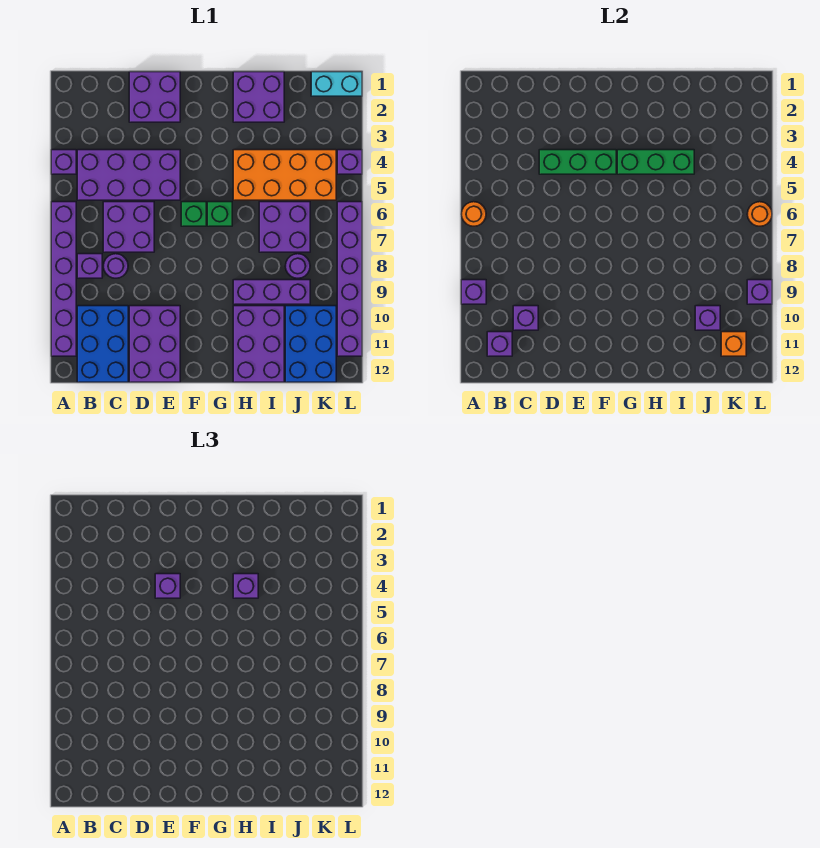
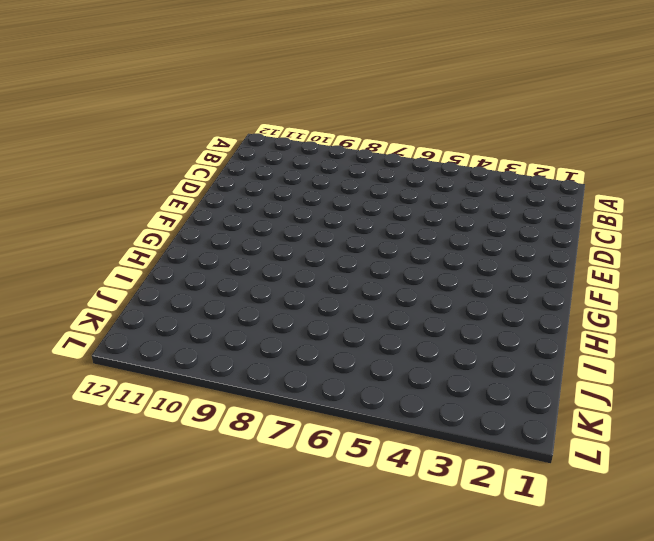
none -> purple brick A4 level 1
none -> purple brick A6:A11 level 1
none -> purple brick B4:E5 level 1
none -> purple brick B8 level 1

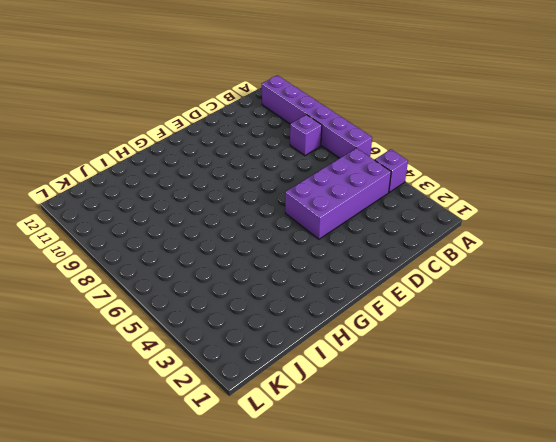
none -> blue brick B10:C12 level 1
none -> purple brick C6:D7 level 1
none -> purple round brick C8 level 1
none -> purple brick D1:E2 level 1

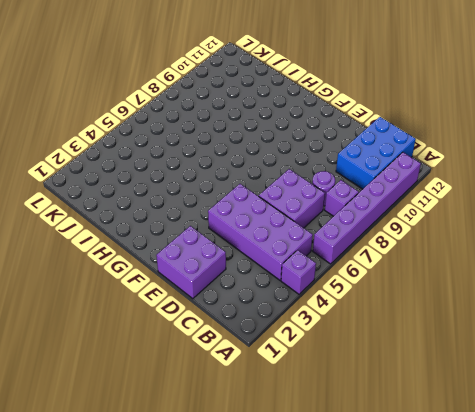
none -> purple brick D10:E12 level 1
none -> green brick F6 level 1
none -> green brick G6 level 1
none -> purple brick H1:I2 level 1

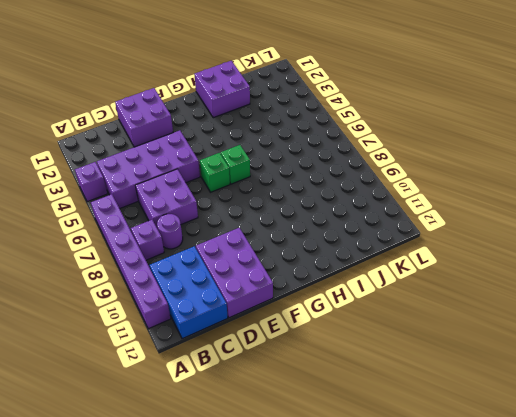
none -> orange brick H4:K5 level 1
none -> purple brick H9:J9 level 1
none -> purple brick H10:I12 level 1
none -> purple brick I6:J7 level 1

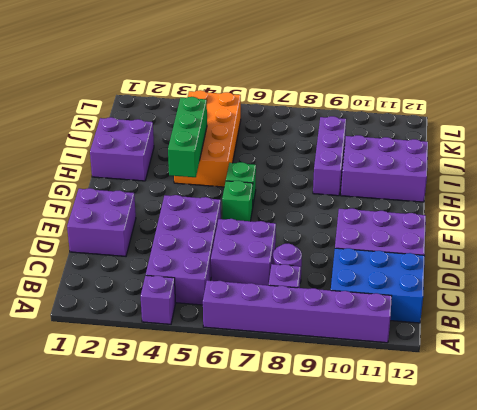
none -> purple brick I6:J7 level 1
none -> purple round brick J8 level 1
none -> blue brick J10:K12 level 1
none -> cyan brick K1:L1 level 1

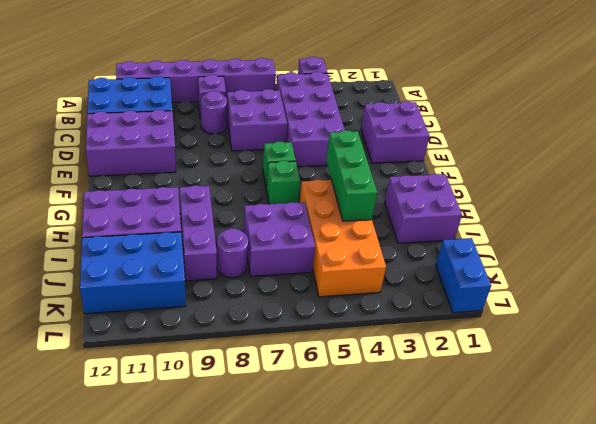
blue brick K1:L1 level 1 -> cyan brick K1:L1 level 1
none -> purple brick L4 level 1
none -> purple brick L6:L11 level 1
none -> orange round brick A6 level 2
none -> purple brick A9 level 2

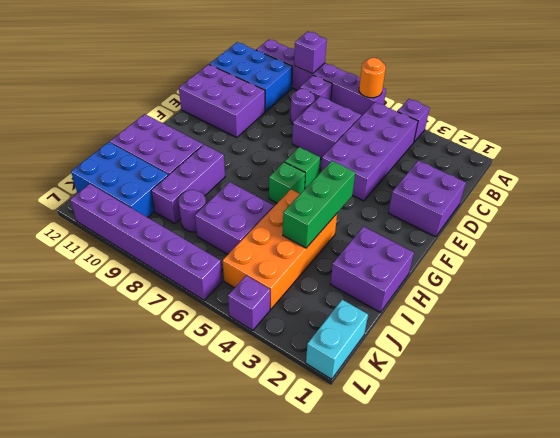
none -> purple brick B11 level 2
none -> purple brick C10 level 2
none -> green brick D4:F4 level 2
none -> purple brick J10 level 2

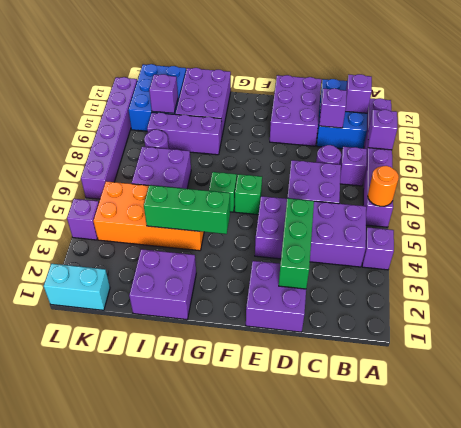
green brick D2:D4 level 2 -> green brick D4:F4 level 2
none -> orange brick K11 level 2
none -> orange round brick L6 level 2
none -> purple brick L9 level 2
none -> purple brick E4 level 3

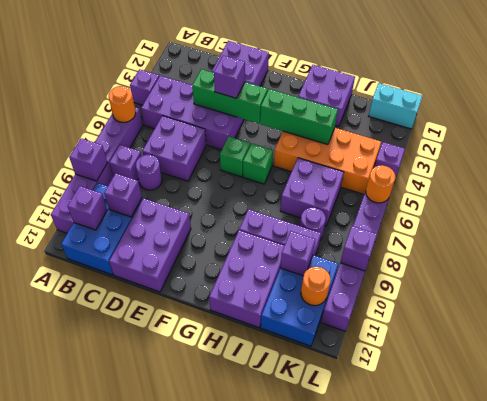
orange round brick K11 level 2 -> orange brick K11 level 2
none -> purple brick H4 level 3

